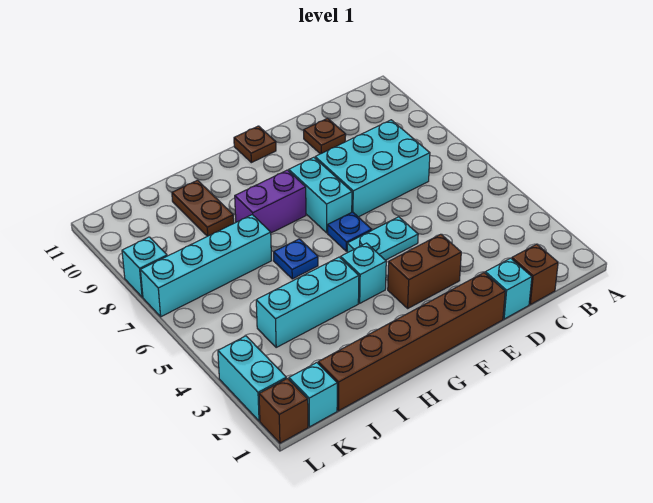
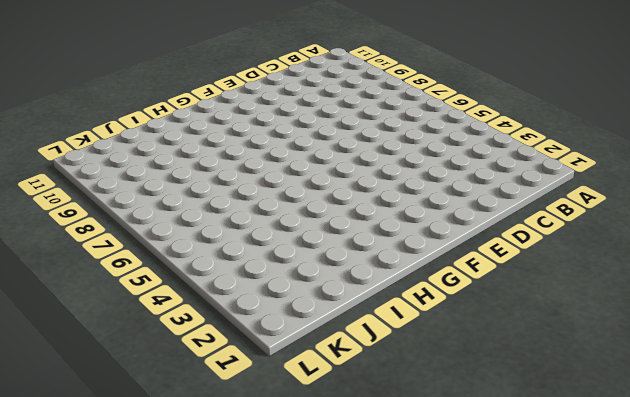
none -> brown brick C1 level 1
none -> cyan brick C7:E8 level 1
none -> cyan brick D1 level 1

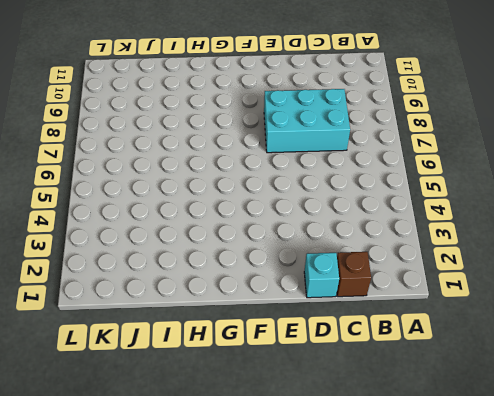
none -> brown plate D10 level 1
none -> brown brick E1:J1 level 1
none -> brown brick E3:F3 level 1

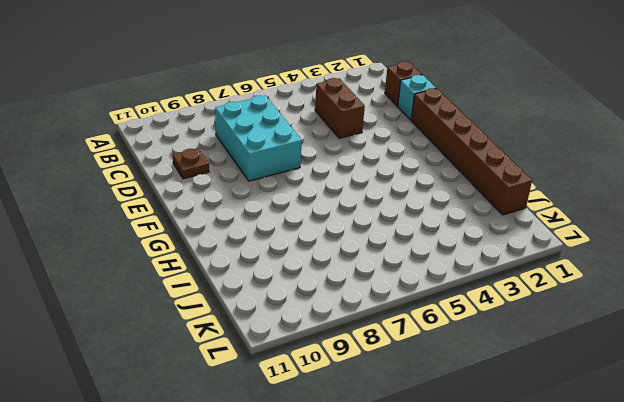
brown brick C4:D4 level 1 -> brown brick E3:F3 level 1
none -> cyan plate E5:F5 level 1
none -> blue plate F6 level 1
none -> cyan brick F7:F8 level 1

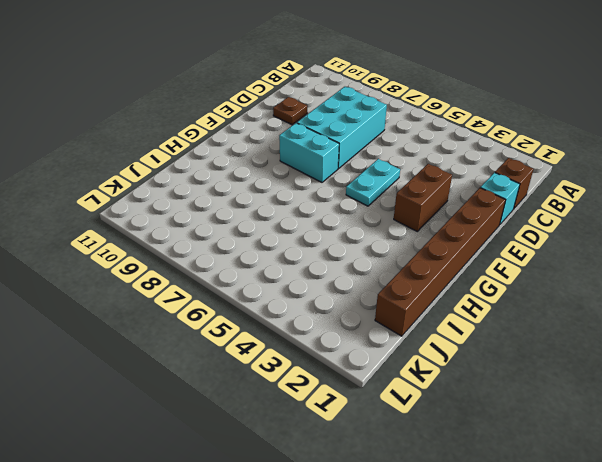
none -> blue plate F6 level 1
none -> brown plate F11 level 1
none -> cyan brick G4 level 1

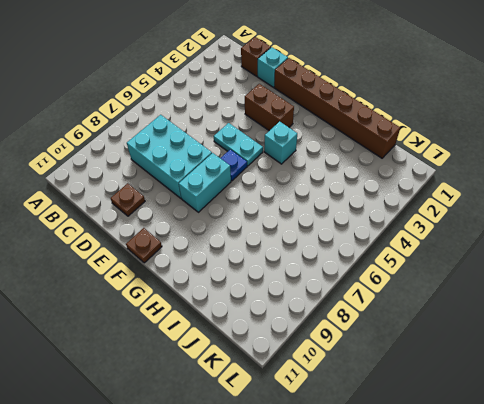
none -> purple brick G8:H8 level 1
none -> cyan brick H4:J4 level 1
none -> blue plate H6 level 1

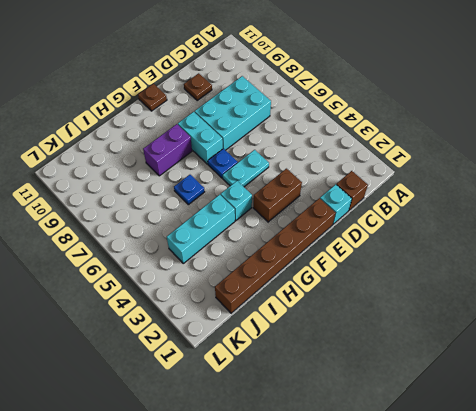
none -> cyan brick I7:L7 level 1
none -> brown plate I9:I10 level 1
none -> cyan brick K1 level 1

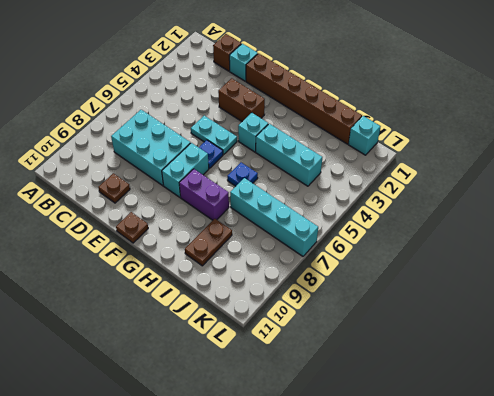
none -> brown brick L1 level 1
none -> cyan brick L2:L3 level 1
none -> cyan brick L8 level 1

